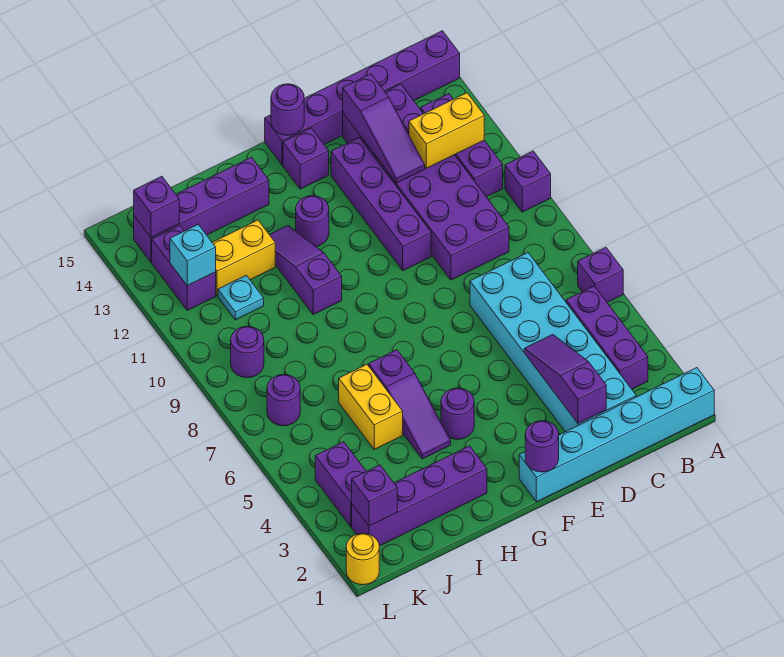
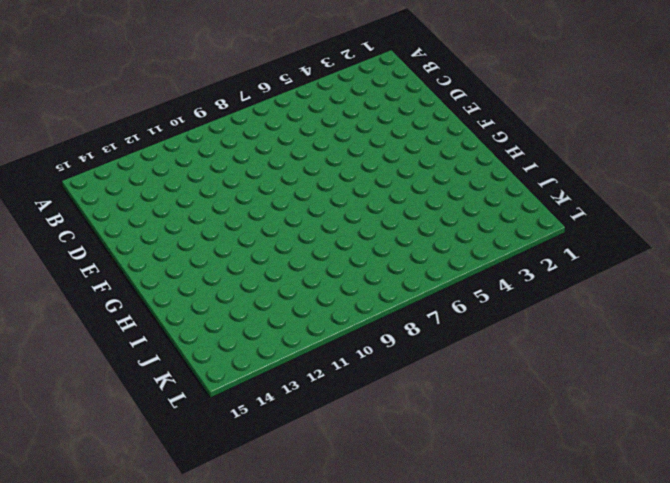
none -> cyan brick A1:F1 level 1
none -> purple brick A6 level 1
none -> purple brick A10 level 1
none -> purple brick A15:F15 level 1

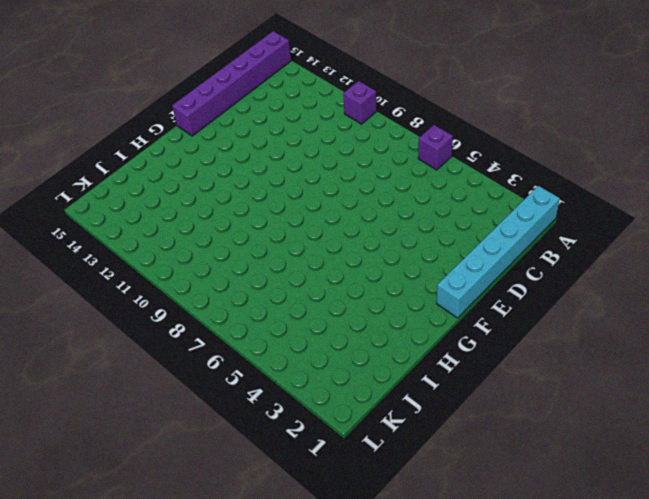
none -> purple brick B3:B5 level 1
none -> purple brick B11:B13 level 1
none -> cyan brick C2:D7 level 1
none -> purple brick C9:D14 level 1

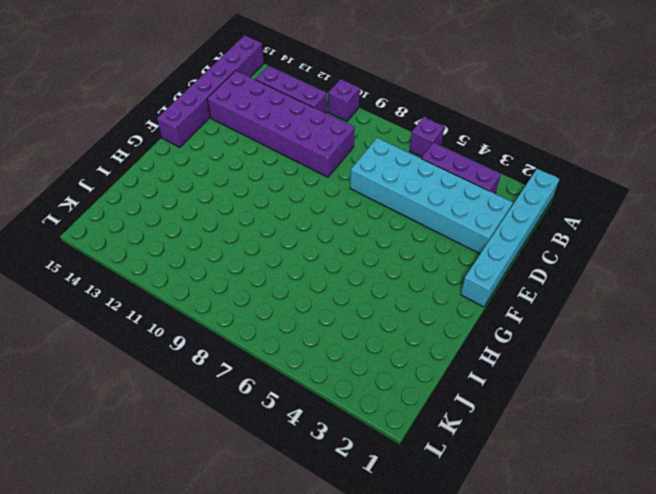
none -> purple brick E10:E13 level 1
none -> purple brick F14 level 1
none -> purple round brick G4 level 1
none -> purple round brick G12 level 1

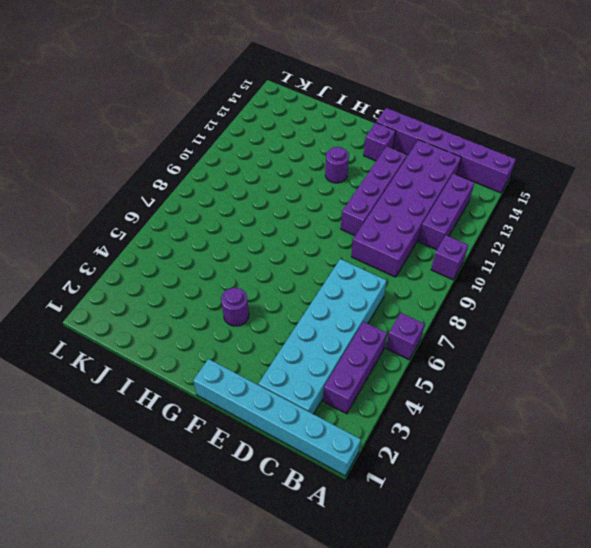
none -> purple brick H2:K2 level 1
none -> purple slope H4:H6 level 1 top 6
none -> purple slope H10:H12 level 1 top 10
none -> purple brick H14:K14 level 1

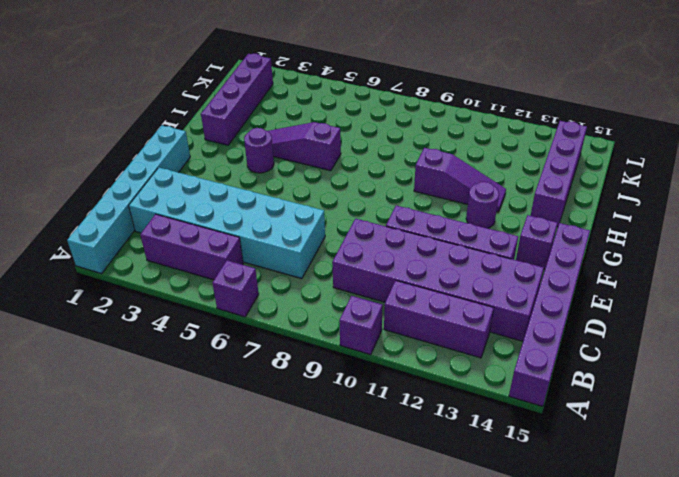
none -> yellow brick I5:I6 level 1
none -> yellow brick I12:J12 level 1
none -> cyan plate J11 level 1
none -> purple brick K3:K4 level 1

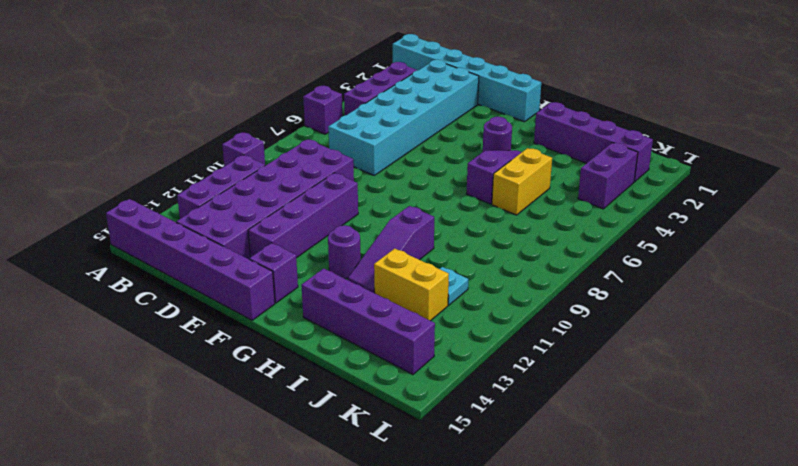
none -> purple round brick K7 level 1
none -> purple round brick K9 level 1
none -> purple brick K12:K13 level 1
none -> yellow round brick L1 level 1

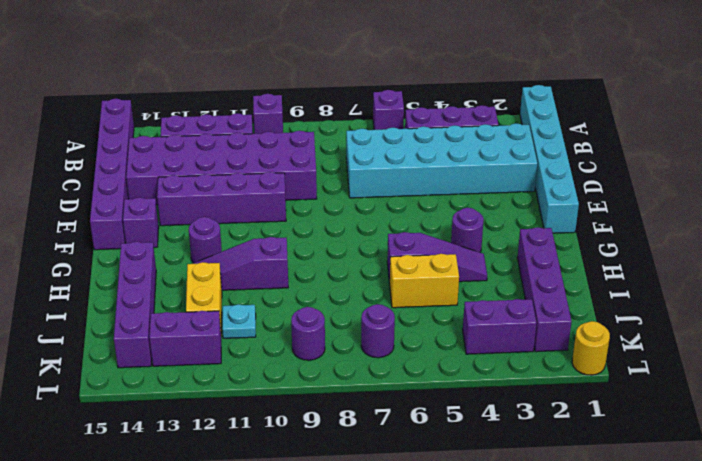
none -> yellow brick B12:C12 level 2
none -> purple slope D2:D4 level 2 top 2
none -> purple slope D12:D14 level 2 top 14
none -> purple round brick F1 level 2

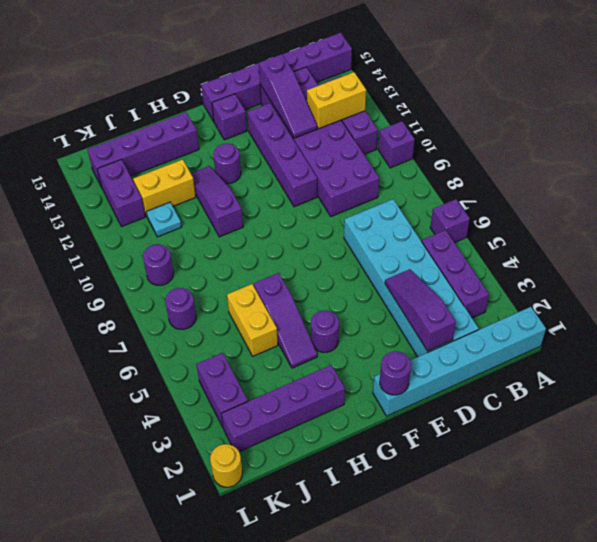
none -> purple round brick F15 level 2
none -> purple brick K2 level 2
none -> cyan brick K12 level 2
none -> purple brick K14 level 2

